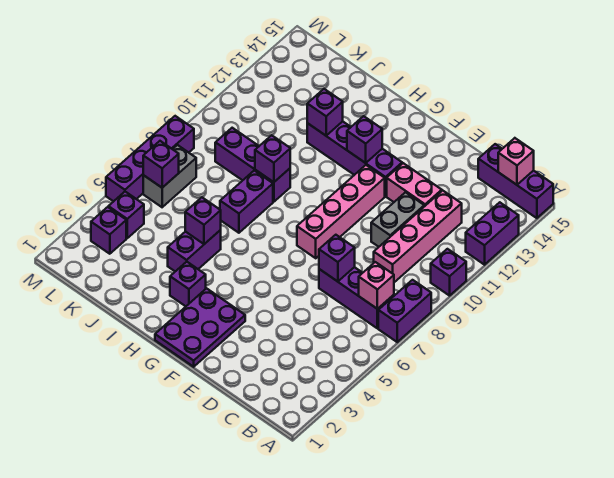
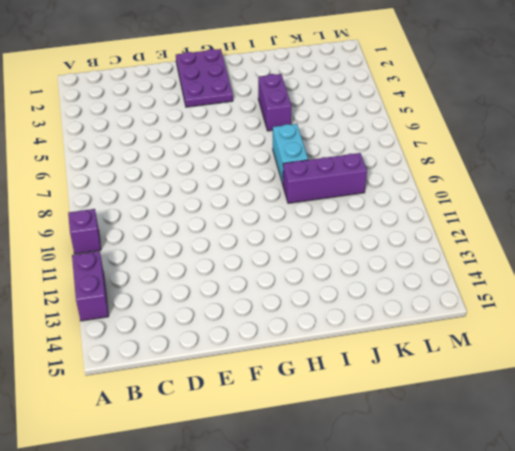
cyan brick I7:I8 level 1 -> purple brick I7:I8 level 1
none -> purple brick A7:A8 level 1
none -> purple brick A15:C15 level 1
none -> purple brick B7:D7 level 1

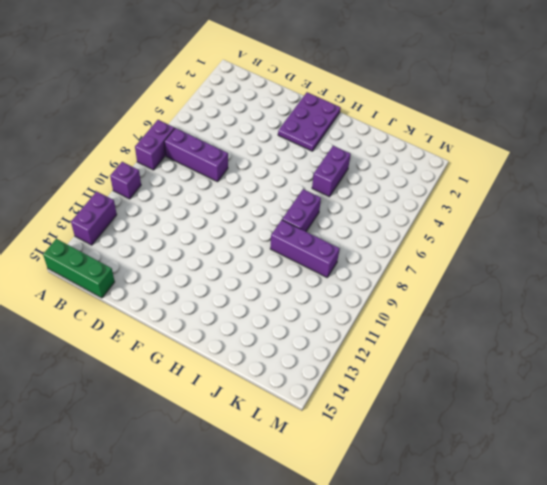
green brick A15:C15 level 1 -> purple brick A15:C15 level 1
none -> pink brick C9:C12 level 1
none -> grey brick D10:D11 level 1
none -> pink brick D12:E12 level 1

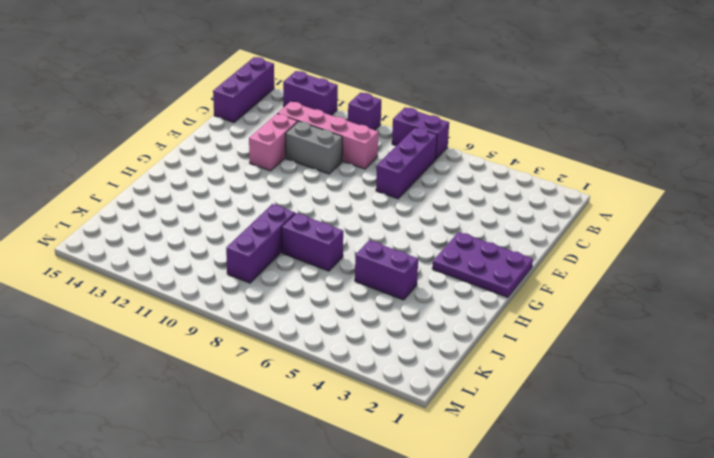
none -> pink brick F8:F11 level 1
none -> purple brick F12:I12 level 1
none -> purple brick H3 level 1

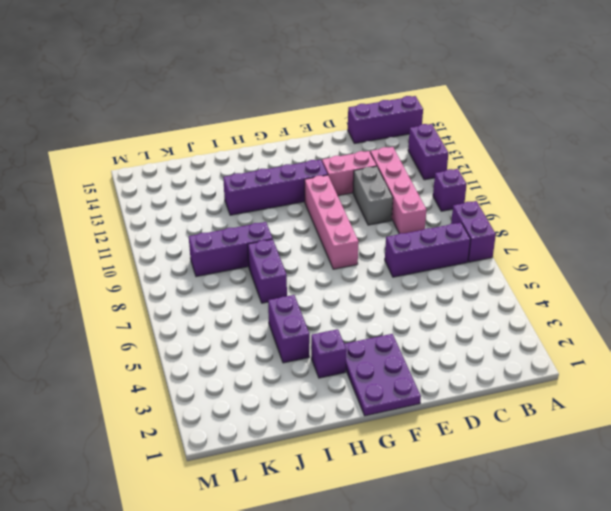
none -> purple brick L3 level 1
none -> purple brick L4 level 1
none -> grey brick L6:L7 level 1

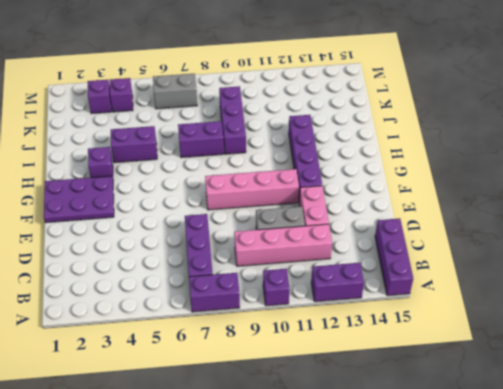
none -> purple brick M5:M8 level 1
none -> pink brick B7 level 2
none -> pink brick B15 level 2

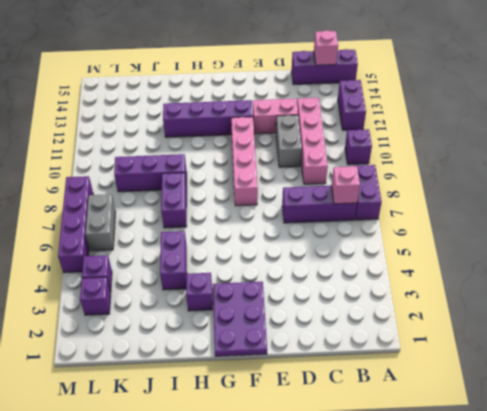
none -> purple brick D7 level 2
none -> purple brick G12 level 2
none -> purple brick I5 level 2

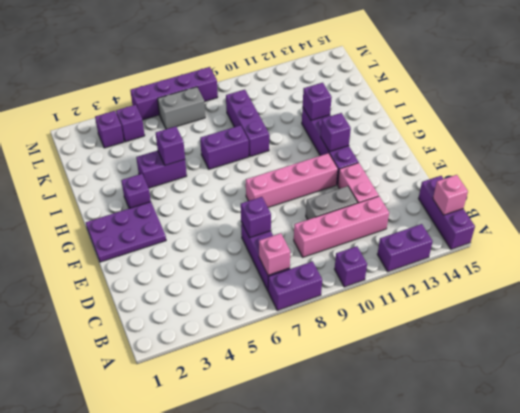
none -> purple brick I9 level 2
none -> purple brick L6 level 2

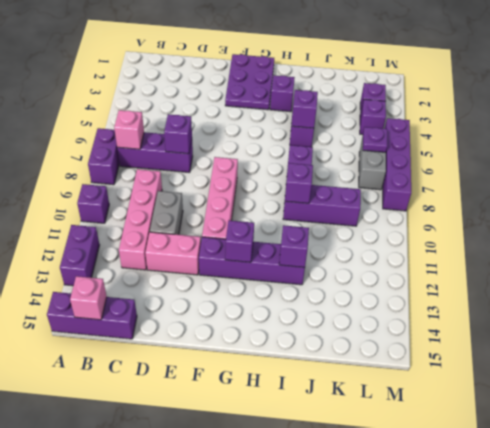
purple plate L6 level 2 -> purple brick L6 level 2

